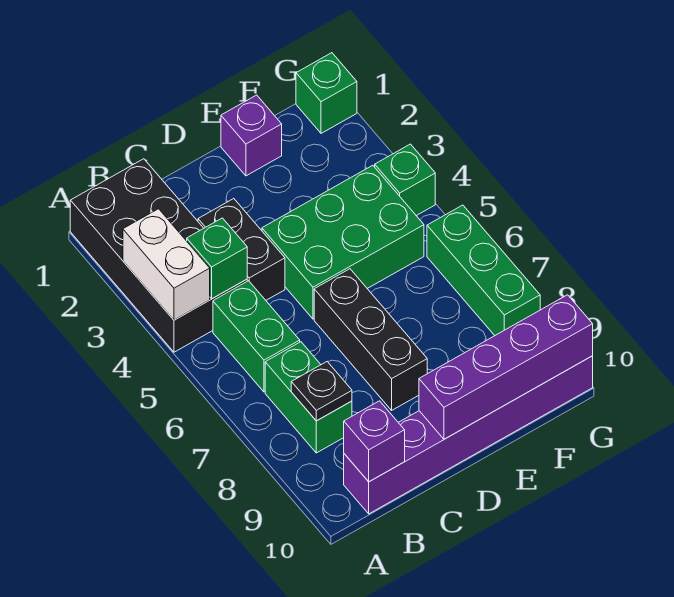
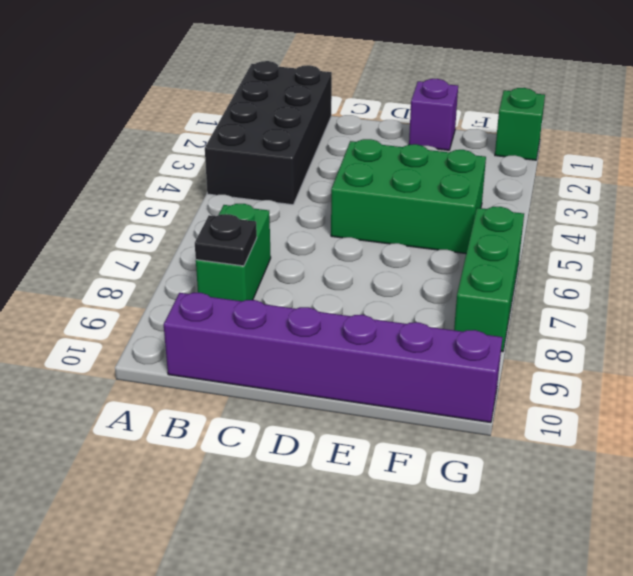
none -> green brick B5:B6 level 1
none -> black brick C3:C4 level 1
none -> black brick D6:D8 level 1

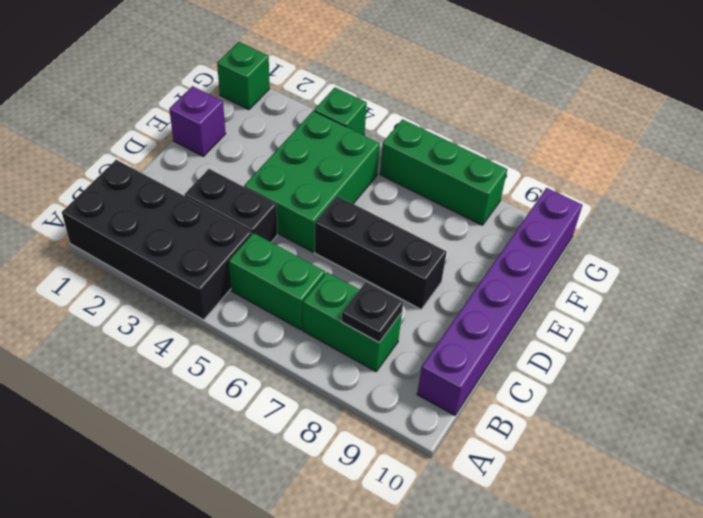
none -> white brick A3:A4 level 2
none -> green brick B4 level 2
none -> purple brick B10 level 2

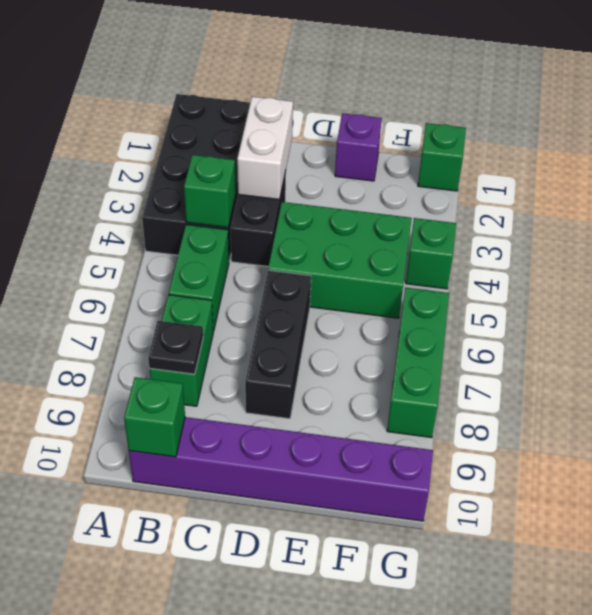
green brick B10 level 2 -> purple brick B10 level 2
white brick C2:C3 level 2 -> white brick A3:A4 level 2
none -> purple brick D10:G10 level 2

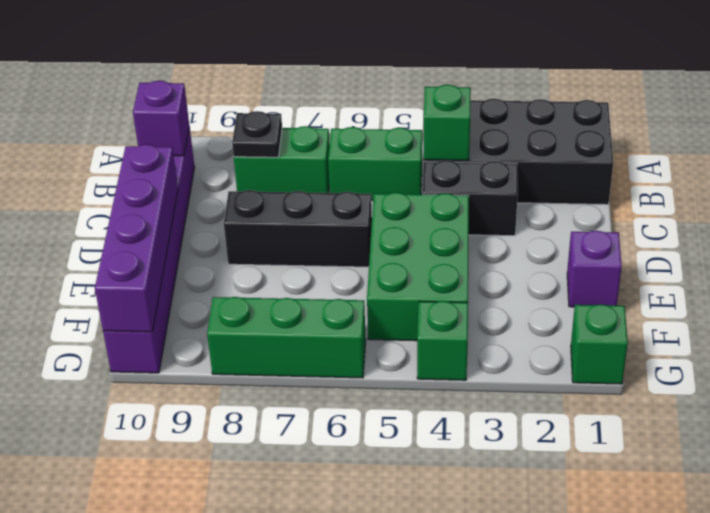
none -> white brick A3:A4 level 2

